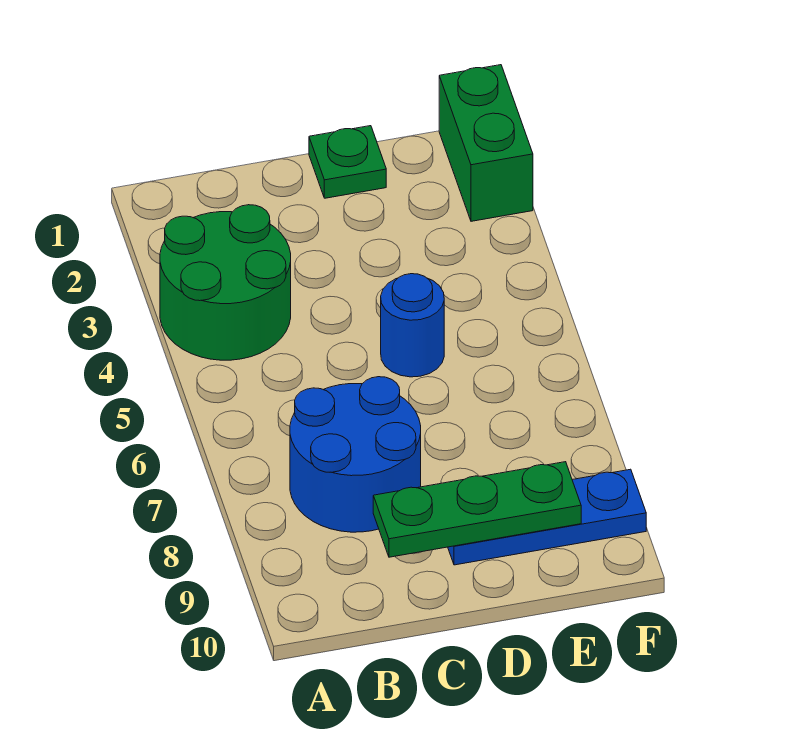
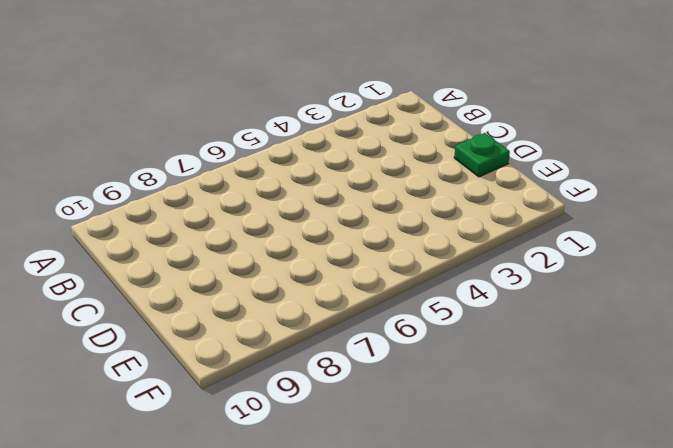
none -> green round brick A3:B4 level 1
none -> blue round brick B7:C8 level 1

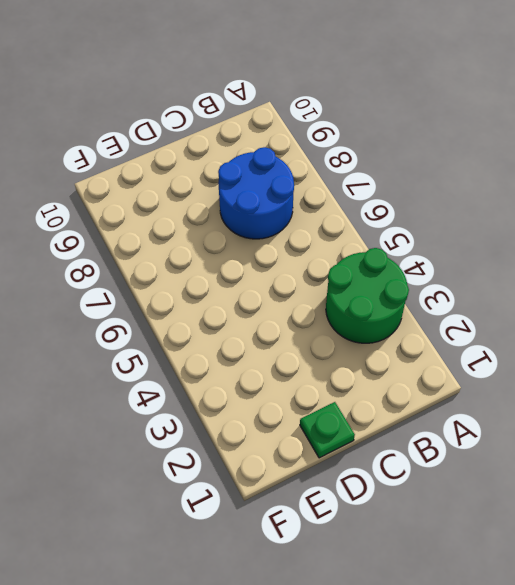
none -> blue round brick D5 level 1
none -> blue plate D9:F9 level 1

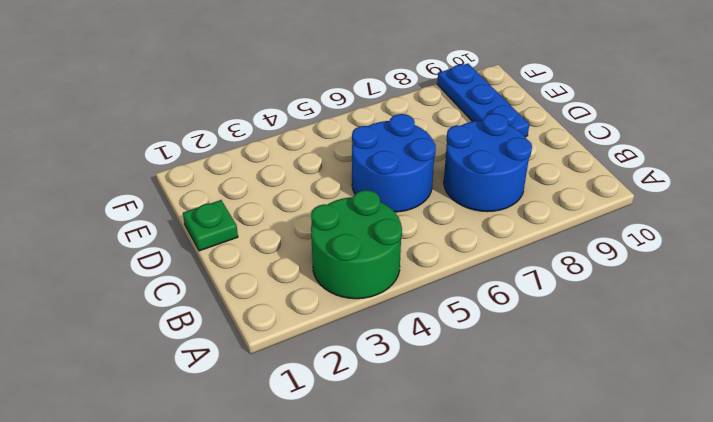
blue round brick C5:D6 level 1 -> blue round brick D5 level 1
none -> green brick F1:F2 level 1
none -> green plate C9:E9 level 2

